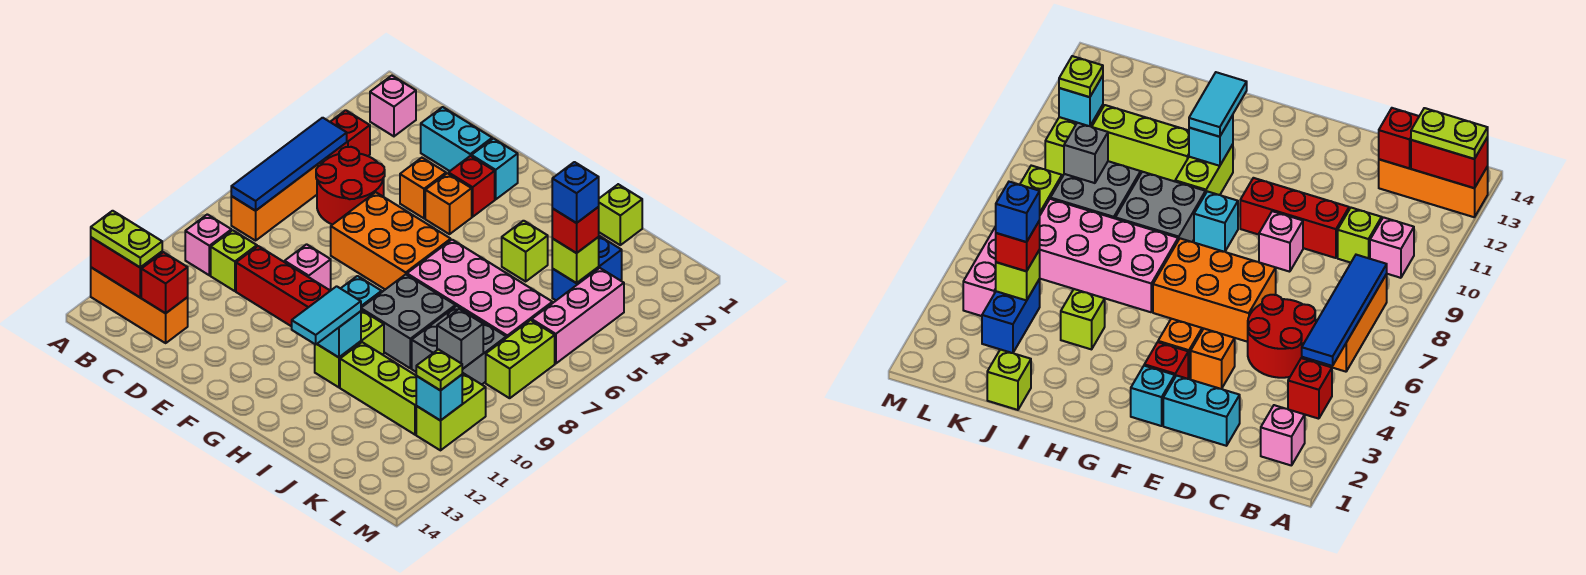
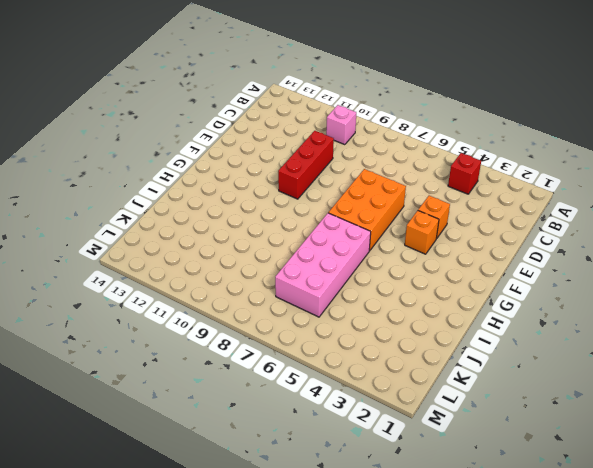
none -> orange brick A13:C13 level 1
none -> pink brick B2 level 1
none -> orange brick B6:B8 level 1
none -> red round brick C5:D6 level 1

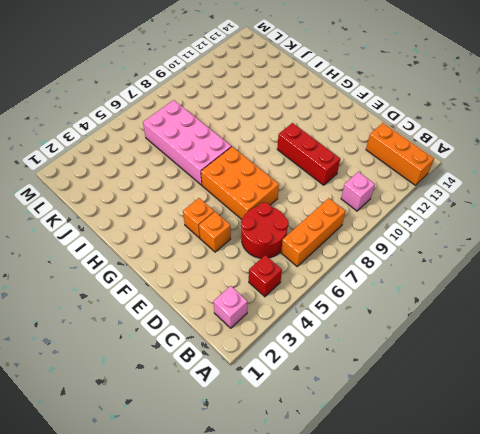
none -> lime brick C10 level 1
none -> cyan brick D2:E2 level 1
none -> pink brick E9 level 1
none -> cyan brick F2 level 1

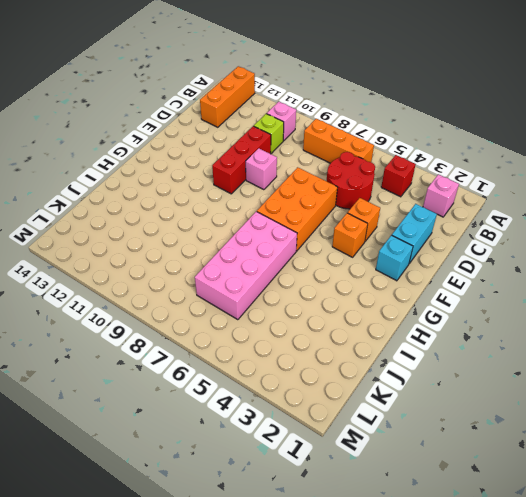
none -> red brick F3 level 1
none -> cyan brick G9 level 1
none -> grey brick H8:I9 level 1
none -> lime brick H10:H11 level 1

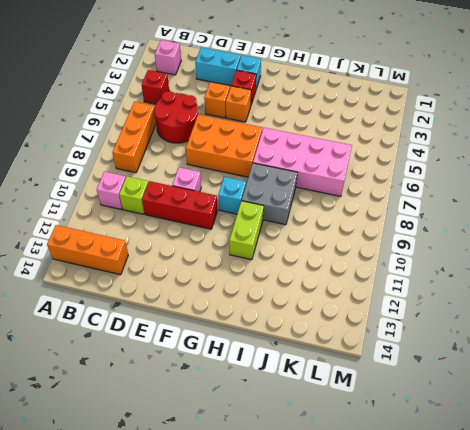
none -> lime brick I4 level 1
none -> lime brick I11:K11 level 1
none -> lime brick J1 level 1
none -> grey brick J8:K9 level 1

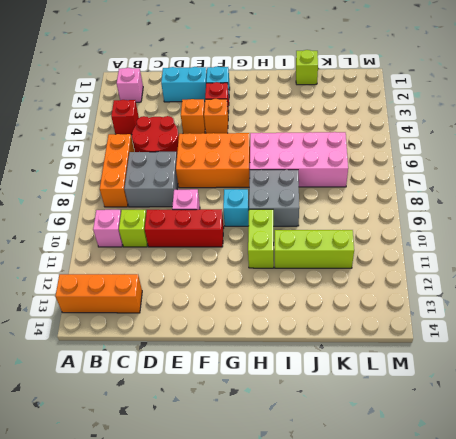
grey brick C7:D8 level 1 -> grey brick J8:K9 level 1
none -> lime brick I4 level 1
none -> blue brick K3:K4 level 1
none -> pink brick L4:L6 level 1
none -> lime brick L7:L8 level 1

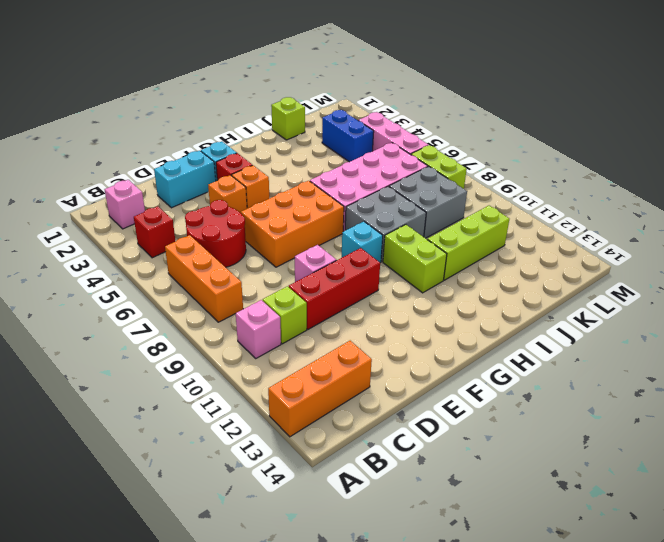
none -> lime brick I4 level 1
none -> lime brick L10:L11 level 1
none -> red brick A13:B13 level 2
none -> blue tile B5:B8 level 2

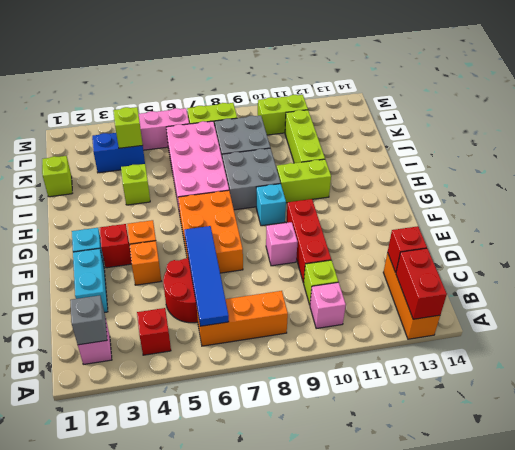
grey brick B2 level 2 -> grey brick K9 level 2
blue tile B6:E6 level 2 -> blue tile B5:B8 level 2
none -> cyan brick H11 level 2
none -> cyan brick L11 level 2
none -> lime plate A13:B13 level 3
none -> cyan tile H11:H12 level 3

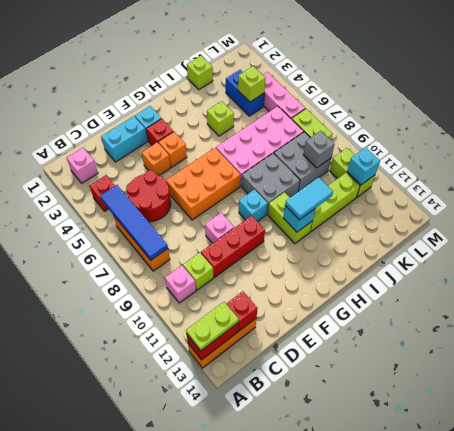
cyan tile H11:I11 level 3 -> cyan tile H11:H12 level 3
none -> red brick K4 level 3
none -> lime plate L11 level 3
none -> blue brick K4 level 4

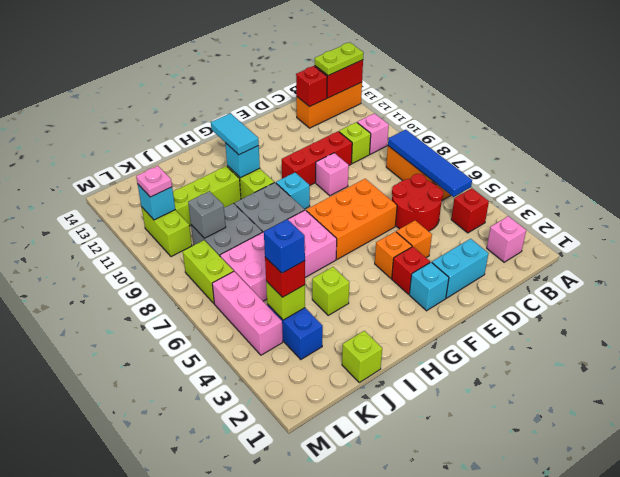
pink plate L11 level 3 -> lime plate L11 level 3

